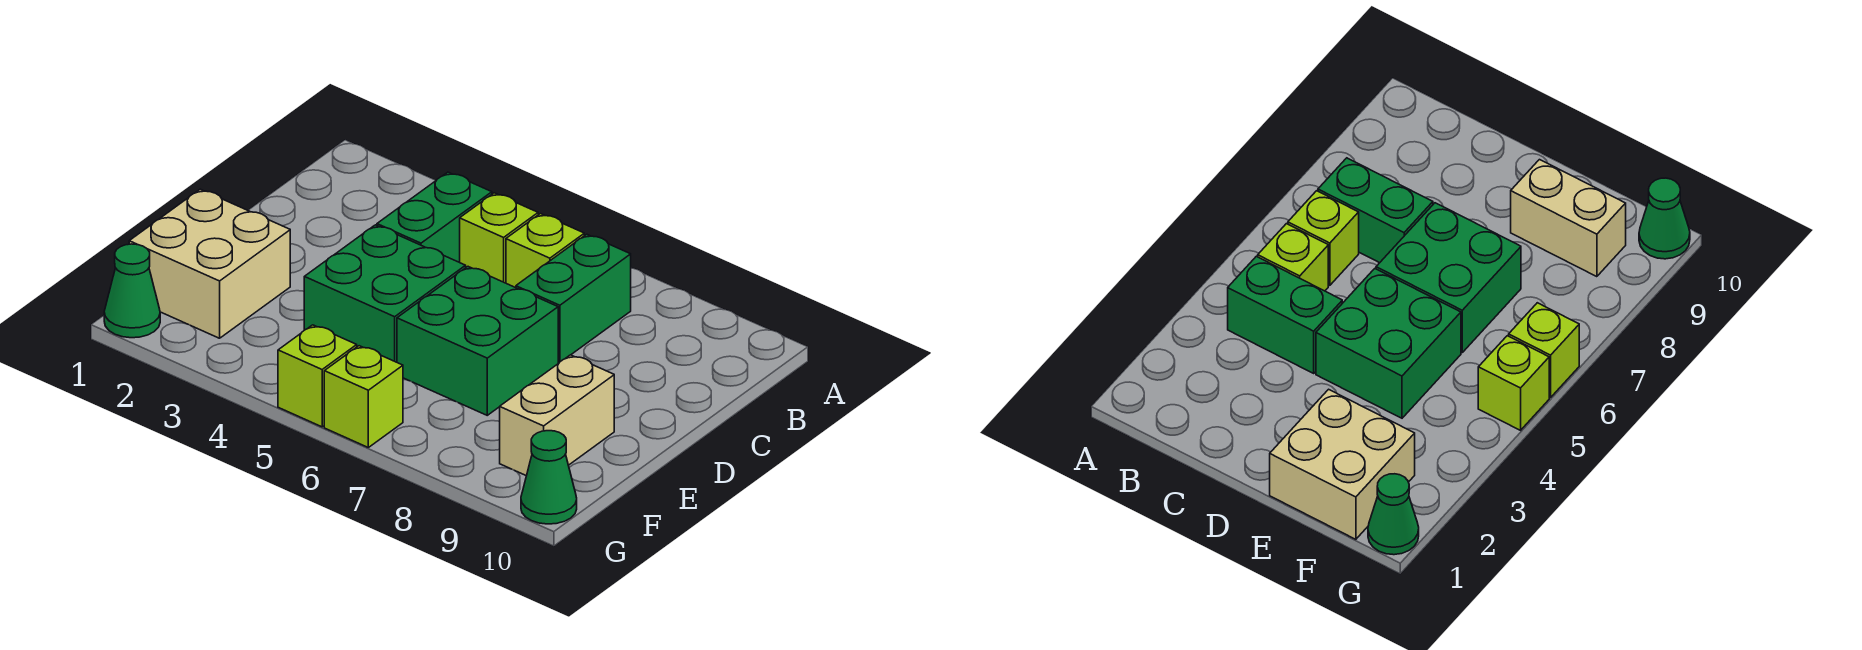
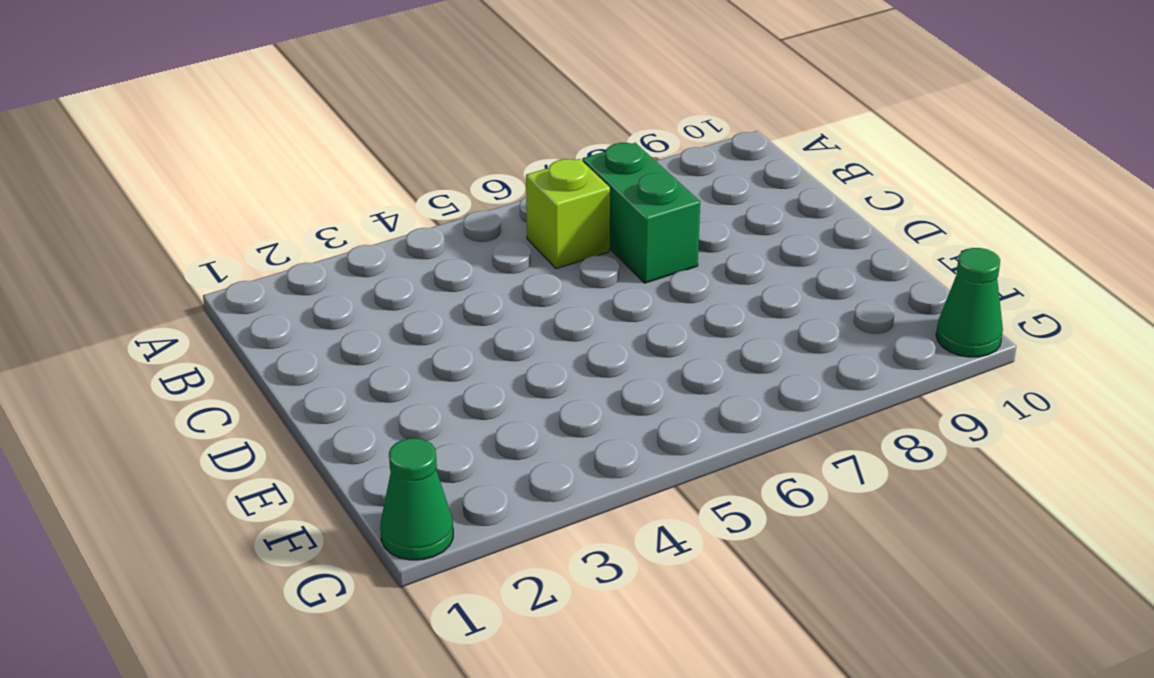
none -> green brick B4:C4 level 1
none -> lime brick B5 level 1
none -> green brick D4:E5 level 1

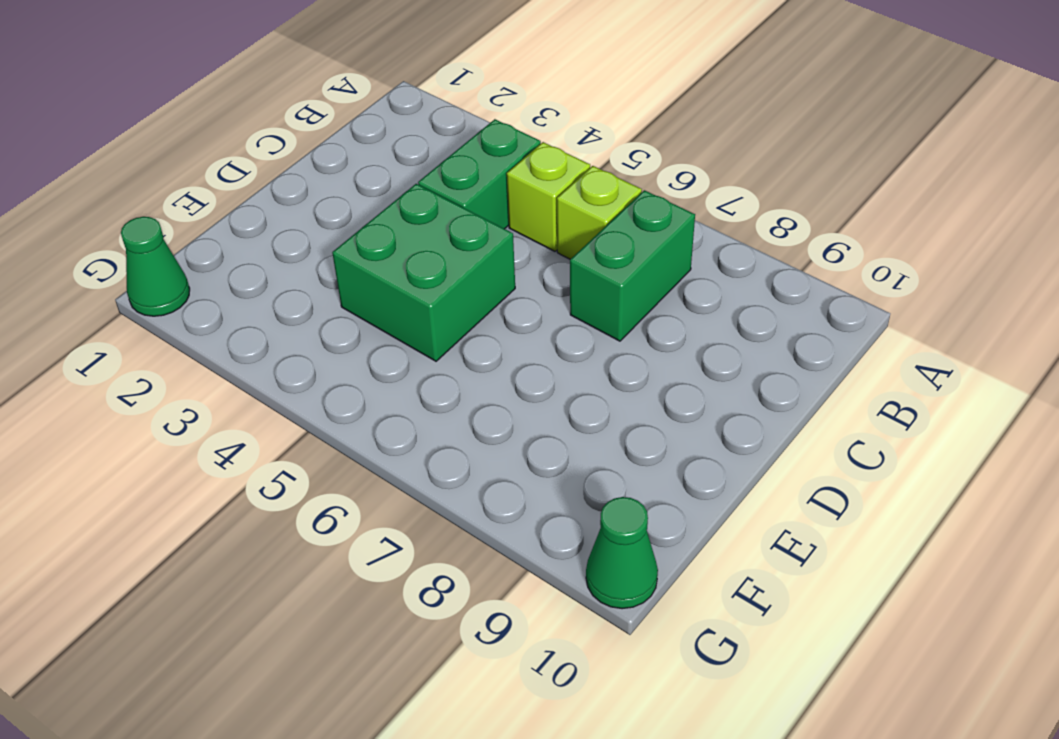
none -> green brick D6:E7 level 1
none -> tan brick E1:F2 level 1
none -> tan brick E9:F9 level 1

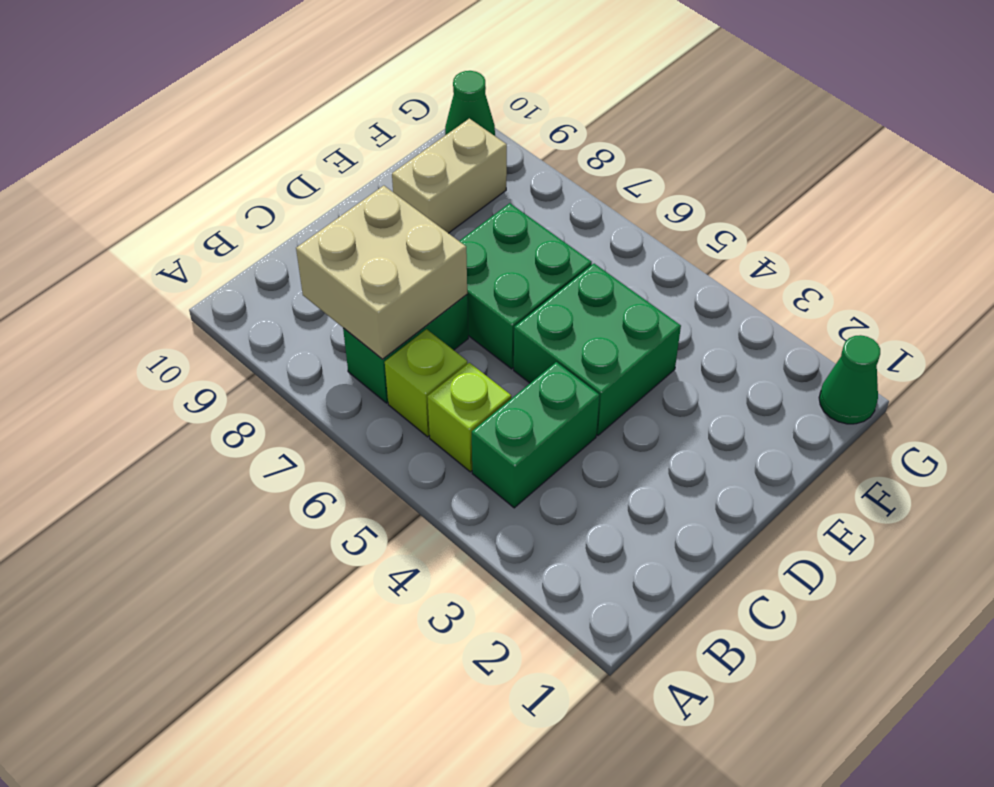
tan brick B7:C8 level 2 -> tan brick E1:F2 level 1
none -> lime brick G5 level 1
none -> lime brick G6 level 1

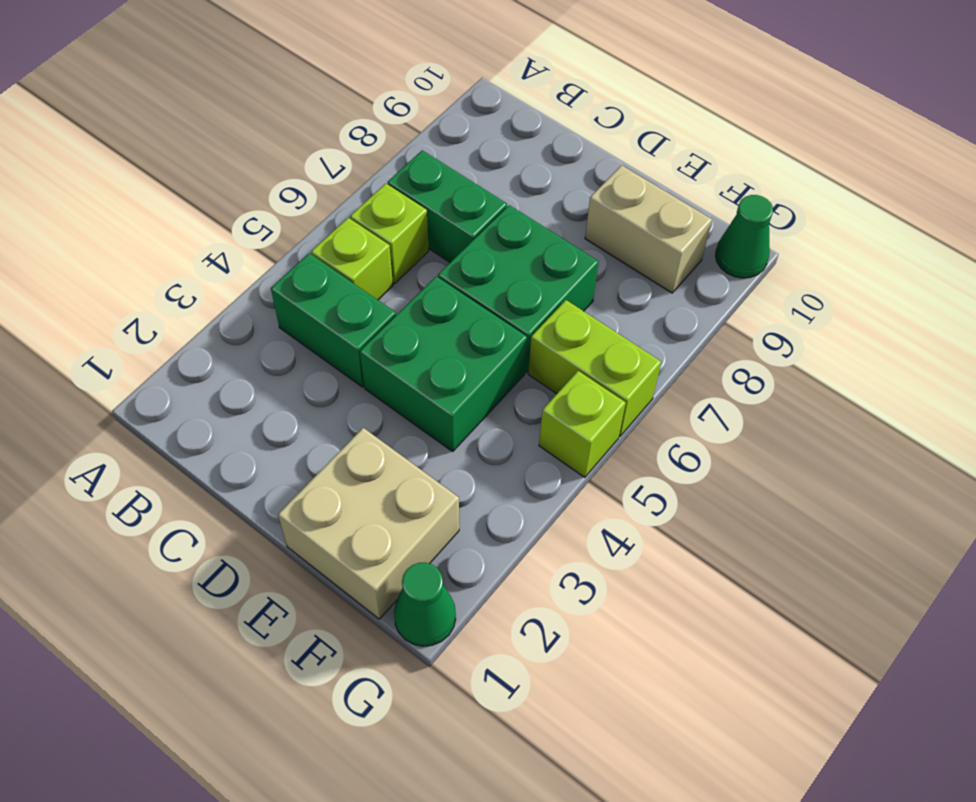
lime brick F6:G6 level 1 -> lime brick G6 level 1

